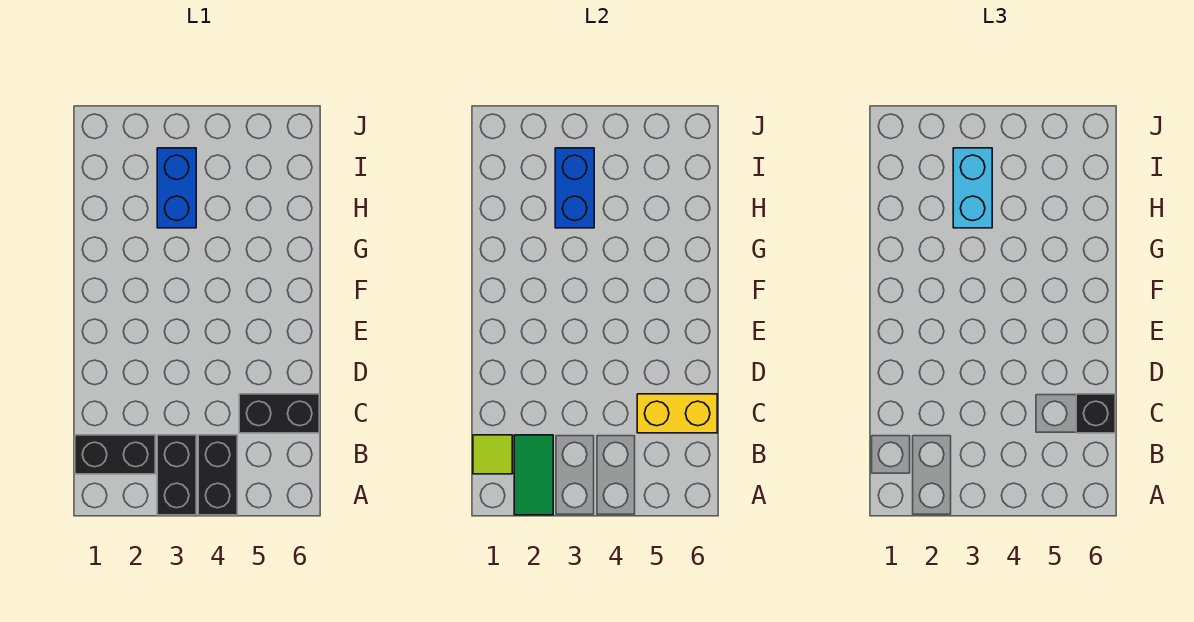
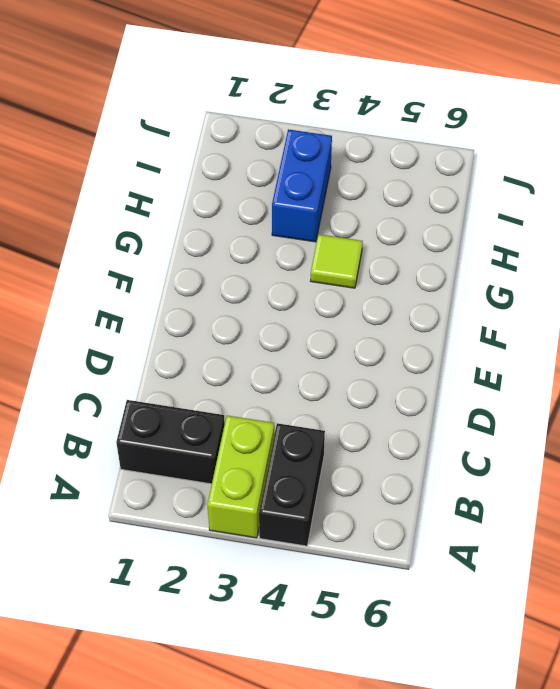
lime brick A3:B3 level 1 -> black brick A3:B3 level 1
lime tile G4 level 1 -> lime tile B1 level 2
none -> black brick C5:C6 level 1
none -> green tile A2:B2 level 2

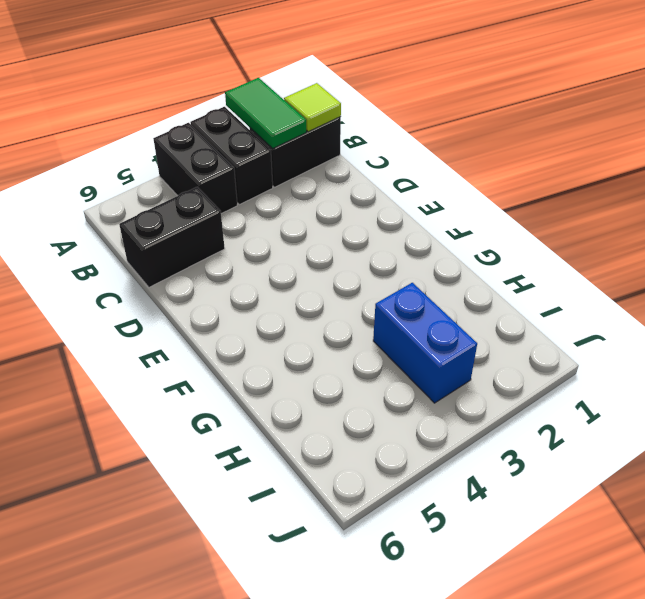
none -> yellow brick C5:C6 level 2
none -> blue brick H3:I3 level 2

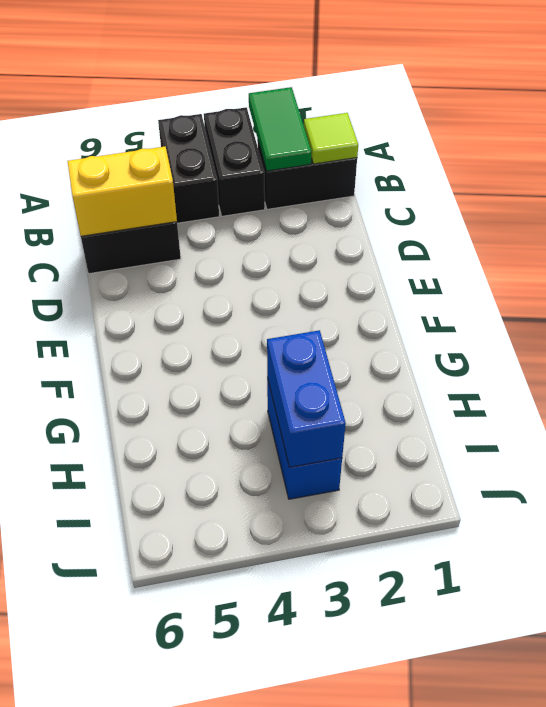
none -> black brick C6 level 3
none -> cyan brick H3:I3 level 3

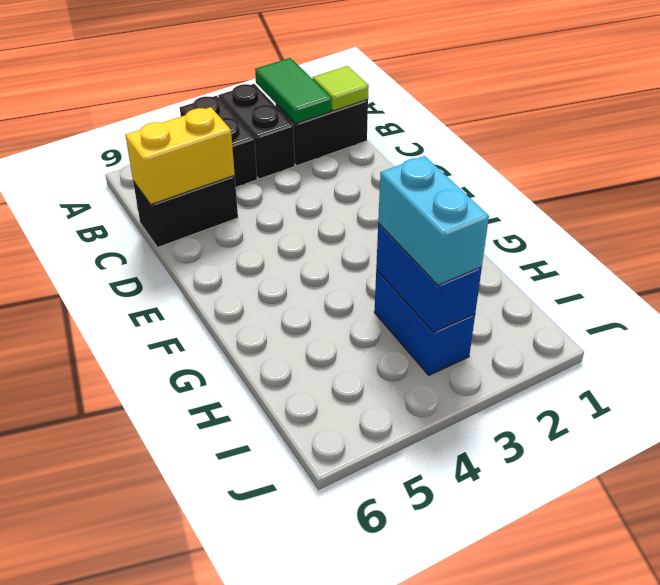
none -> black brick C6 level 3

